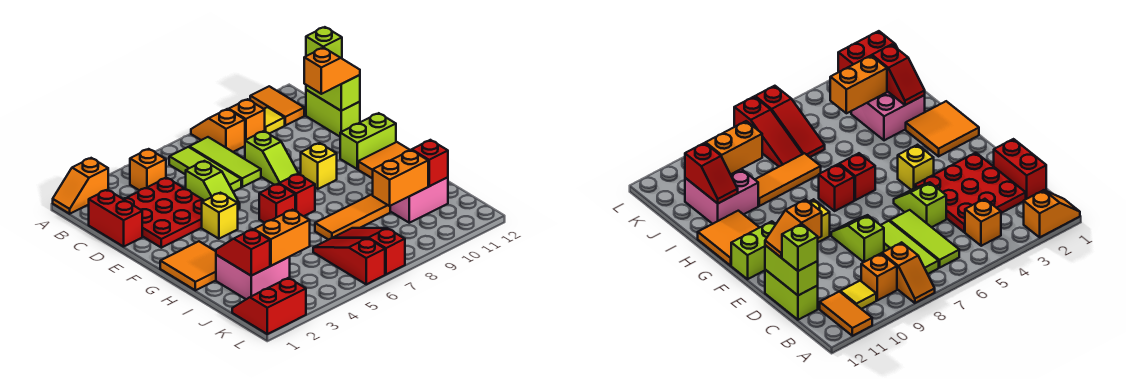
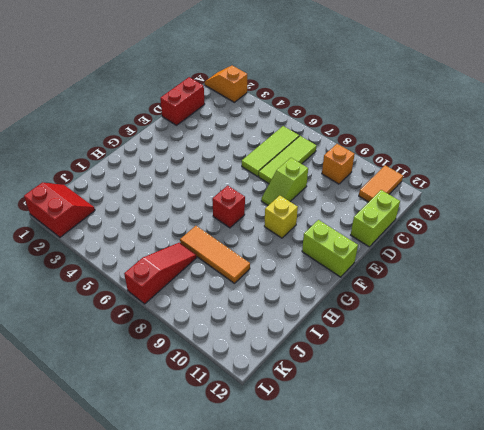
none -> orange slope A8:B8 level 1 top B
none -> orange brick B4 level 1
none -> yellow tile B10 level 1
none -> red plate C2:E4 level 1

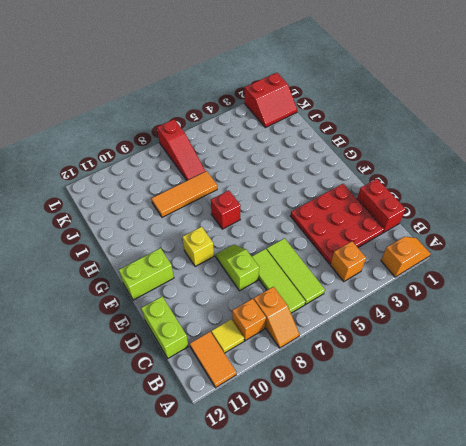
none -> lime slope D5:E5 level 1 top D
none -> yellow brick F4 level 1
none -> orange tile G1:H2 level 1
none -> red brick G6 level 1

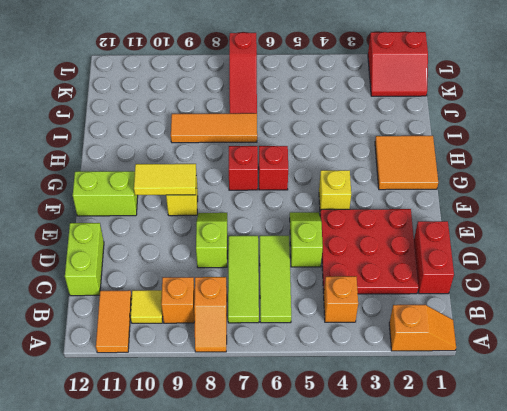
yellow tile F9:F10 level 2 -> none
none -> orange tile G11:H12 level 1
none -> pink brick I2:J3 level 1
none -> pink brick I10:J11 level 1
none -> red slope J6:L6 level 1 top L

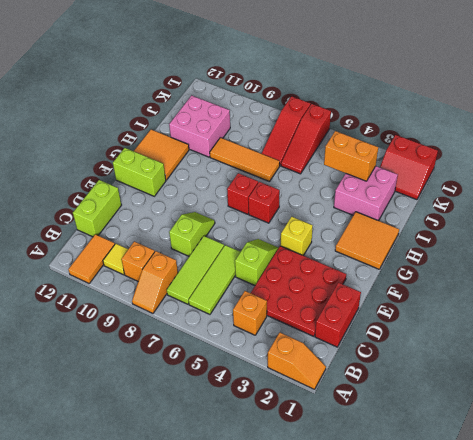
none -> yellow brick F9 level 1
none -> lime brick C12:D12 level 2
none -> red slope I2:J2 level 2 top J
none -> red slope I11:J11 level 2 top J

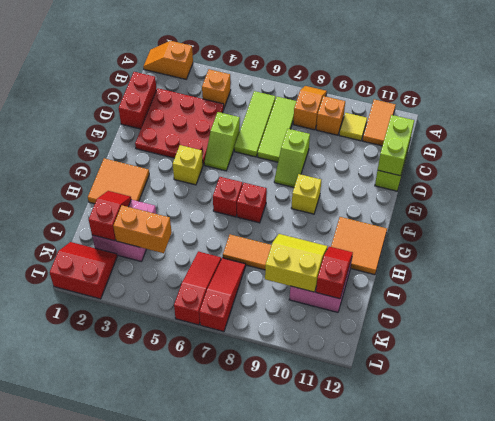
yellow slope I9:J10 level 2 top J -> orange brick J9:J10 level 2
none -> lime brick F11:F12 level 1
none -> lime brick C12 level 3
none -> orange slope D11:D12 level 3 top 11

